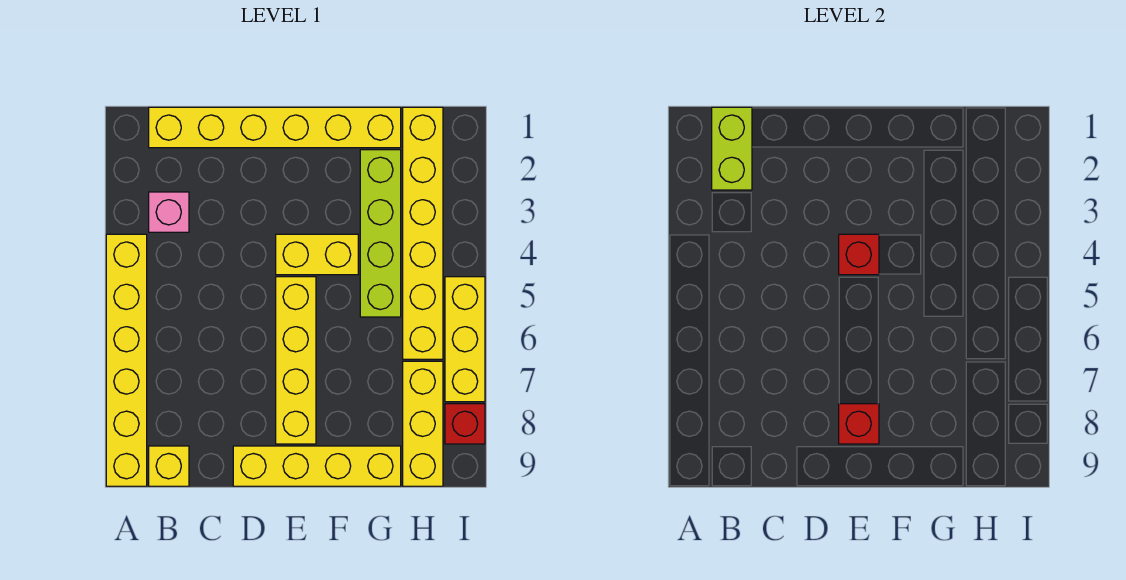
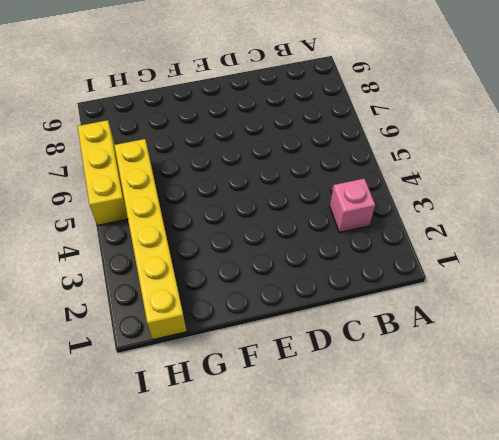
none -> yellow brick A4:A9 level 1
none -> yellow brick B1:G1 level 1
none -> yellow brick B9 level 1

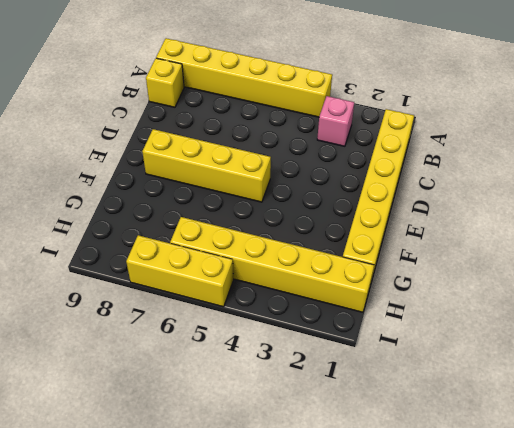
none -> yellow brick D9:G9 level 1
none -> yellow brick E4:F4 level 1
none -> lime brick G2:G5 level 1

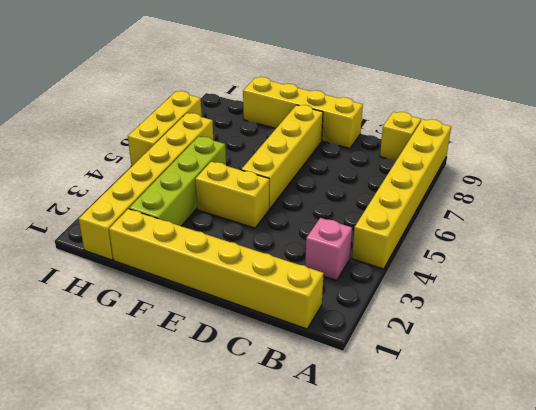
none -> yellow brick H7:H9 level 1
none -> red brick I8 level 1
none -> lime brick B1:B2 level 2

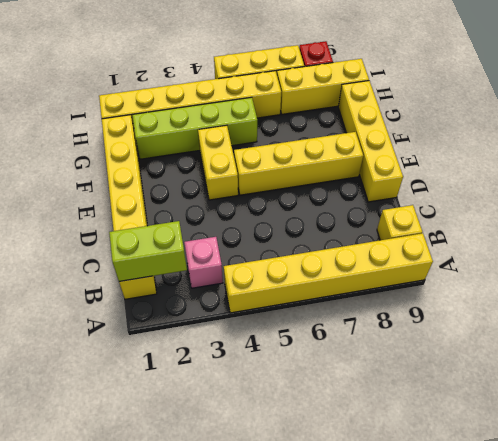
none -> red brick E4 level 2
none -> red brick E8 level 2

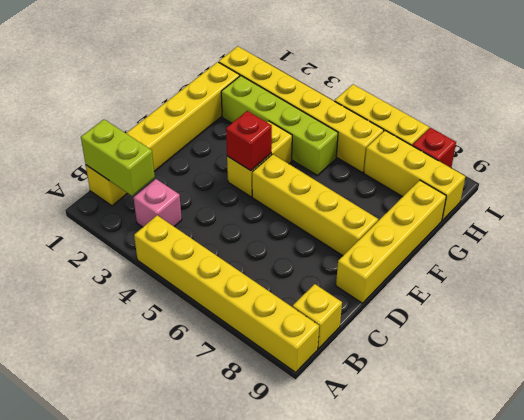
none -> red brick E8 level 2

